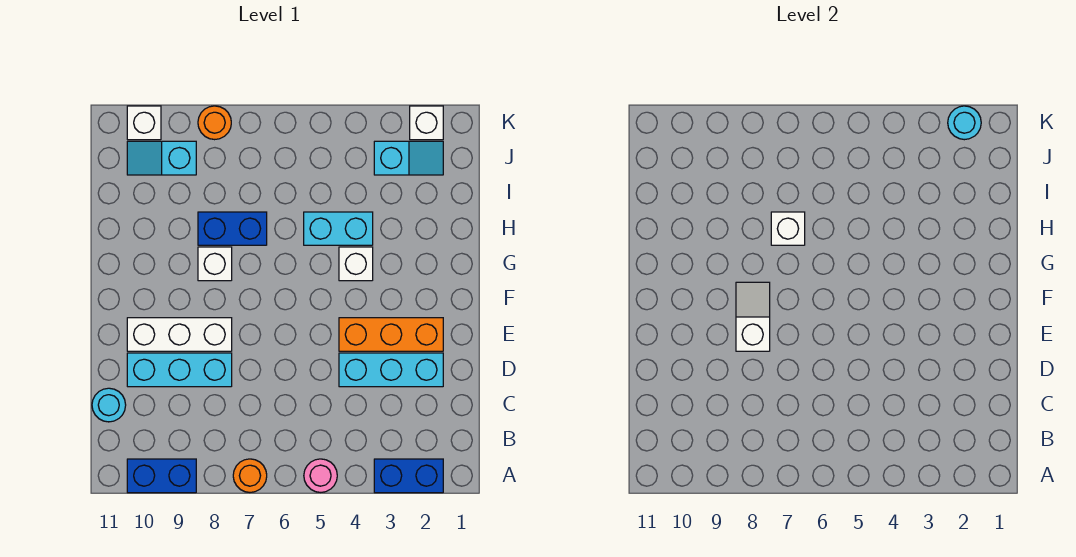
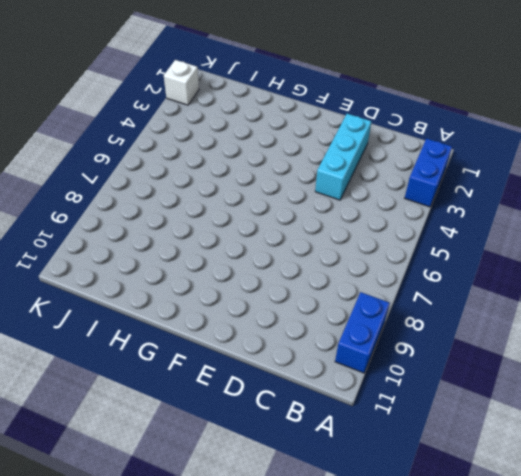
none -> pink round brick A5 level 1
none -> orange round brick A7 level 1
none -> cyan round brick C11 level 1

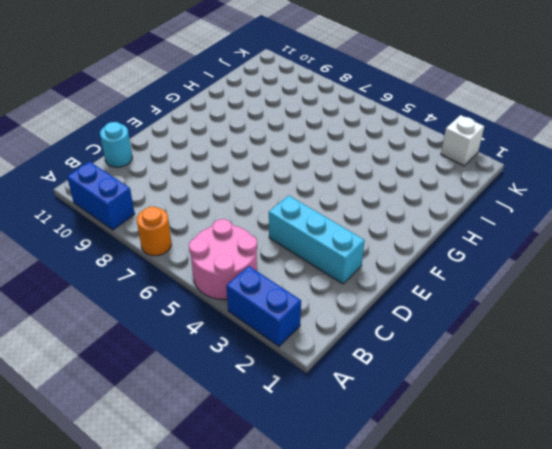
pink round brick A4:B5 level 1 -> pink round brick A5 level 1
none -> cyan brick D8:D10 level 1
none -> orange brick E2:E4 level 1
none -> white brick E8:E10 level 1

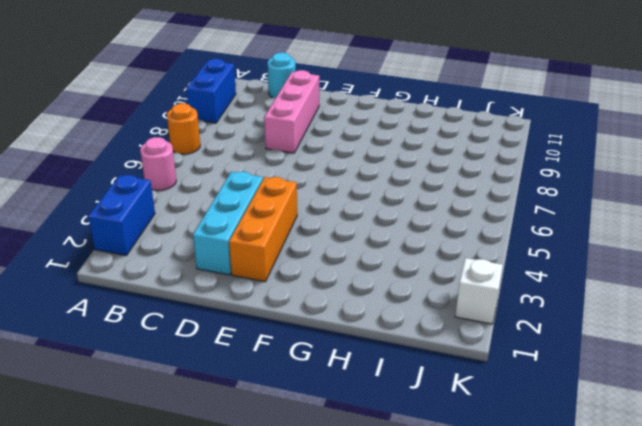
pink brick D8:D10 level 1 -> cyan brick D8:D10 level 1
none -> white brick E8:E10 level 1
none -> white brick G4 level 1
none -> white brick G8 level 1

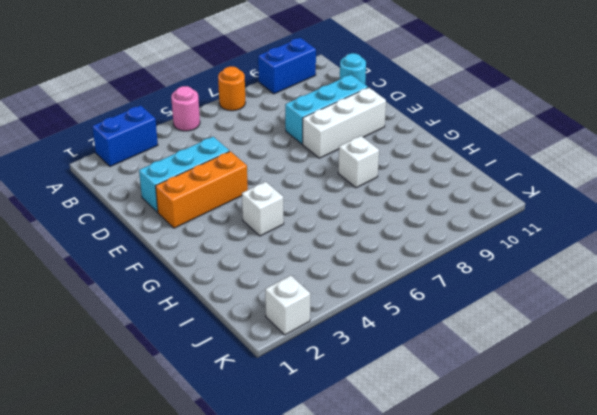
none -> cyan brick H4:H5 level 1
none -> blue brick H7:H8 level 1
none -> cyan slope J2:J3 level 1 top 3

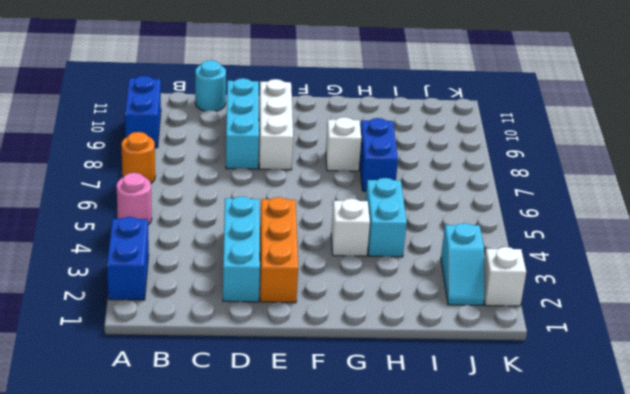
none -> cyan slope J9:J10 level 1 top 9
none -> orange round brick K8 level 1
none -> white brick K10 level 1

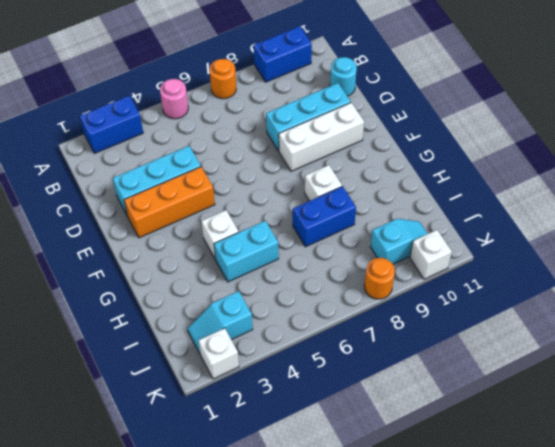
none -> white slope E8:F8 level 2 top E
none -> white brick H7 level 2
none -> cyan round brick K2 level 2

